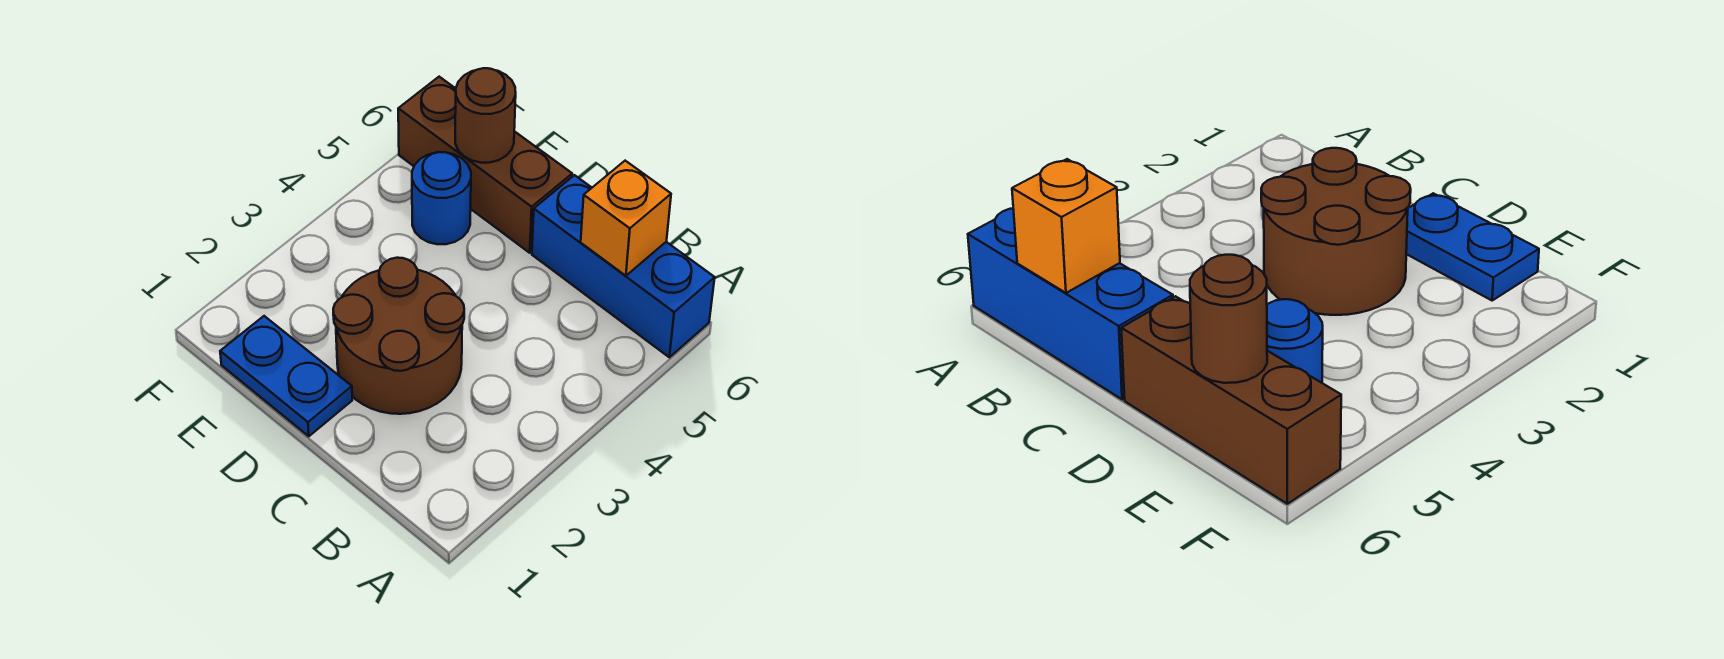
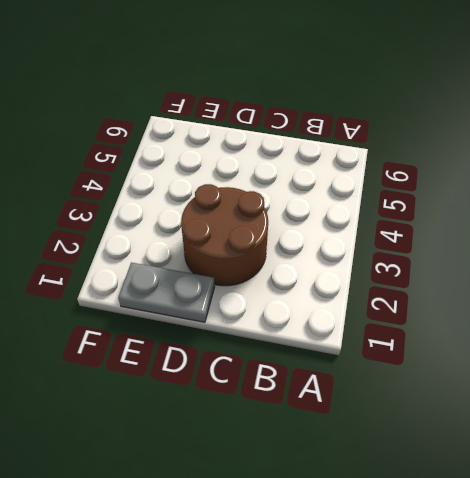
grey plate D1:E1 level 1 -> blue plate D1:E1 level 1
none -> blue brick A6:C6 level 1
none -> brown brick D6:F6 level 1

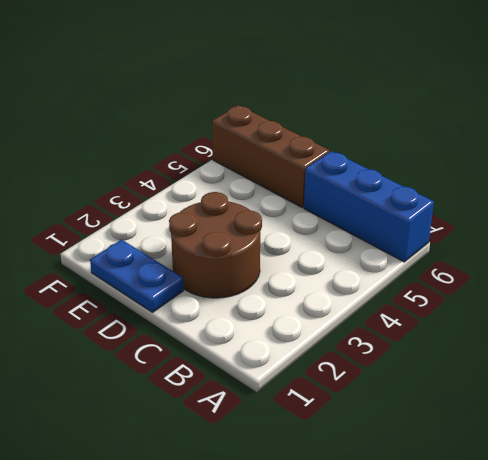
none -> blue round brick E5 level 1
none -> orange brick B6 level 2

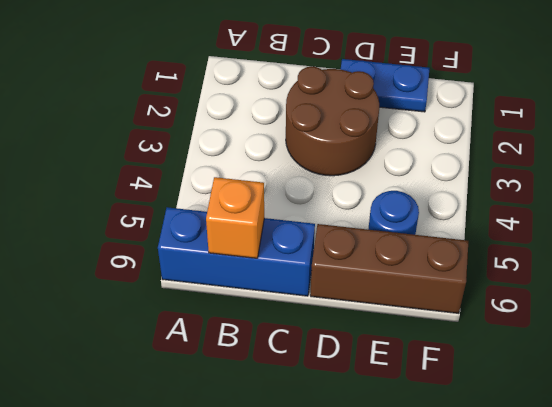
none -> brown round brick E6 level 2

